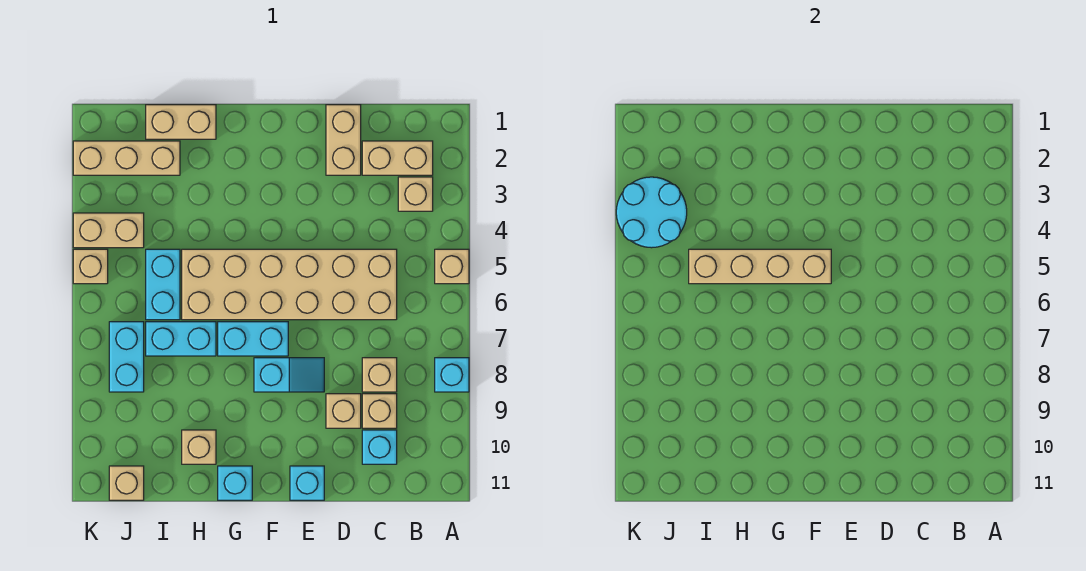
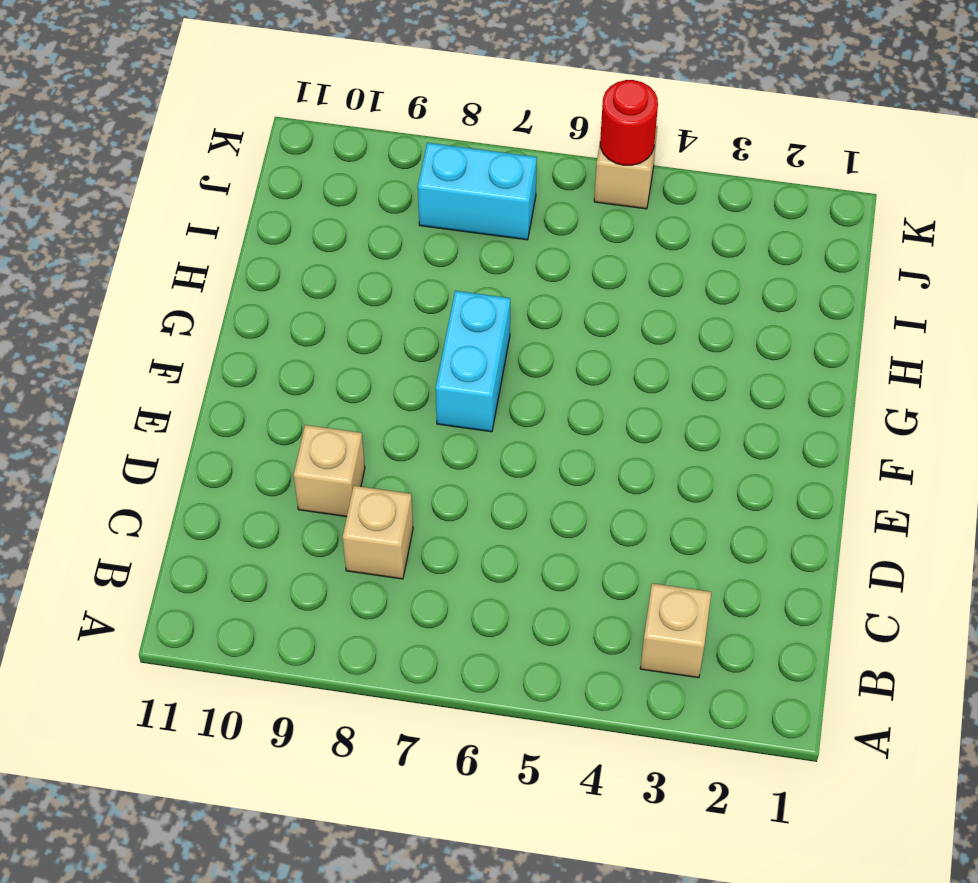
red round brick K5 level 2 -> none
none -> tan brick A5 level 1
none -> cyan brick A8 level 1
none -> tan brick B2:C2 level 1

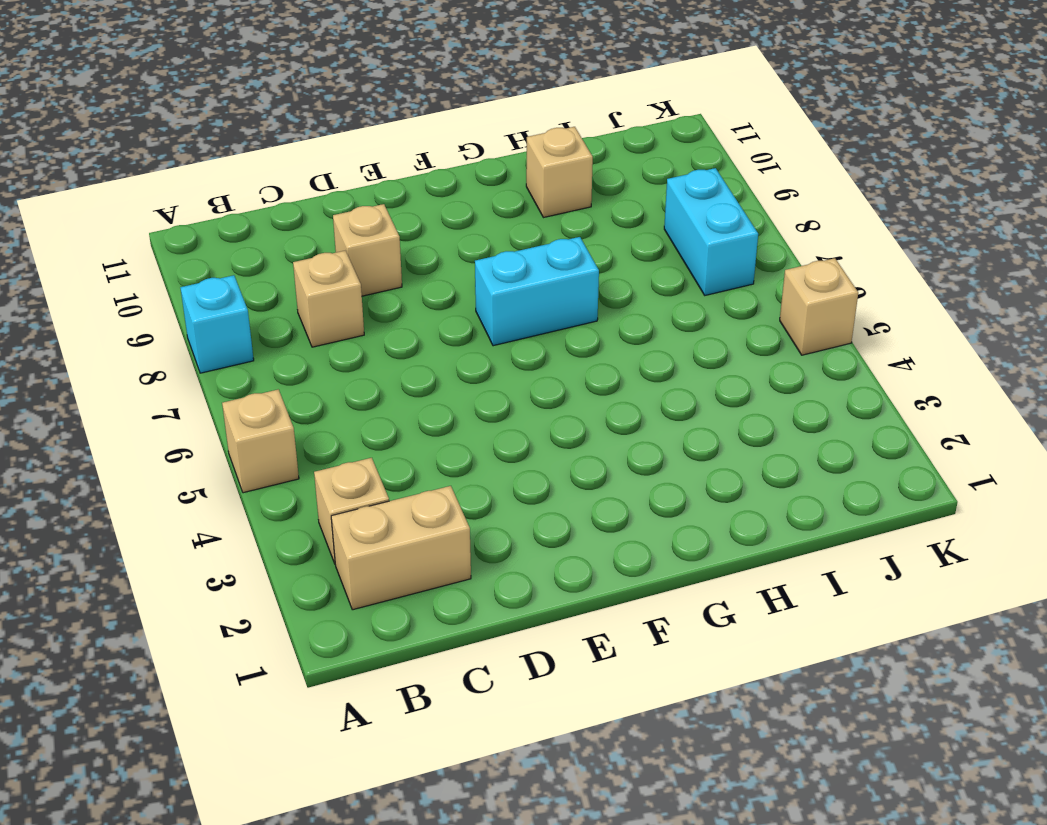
none -> tan brick C5:H6 level 1
none -> tan brick C9 level 1
none -> cyan brick C10 level 1

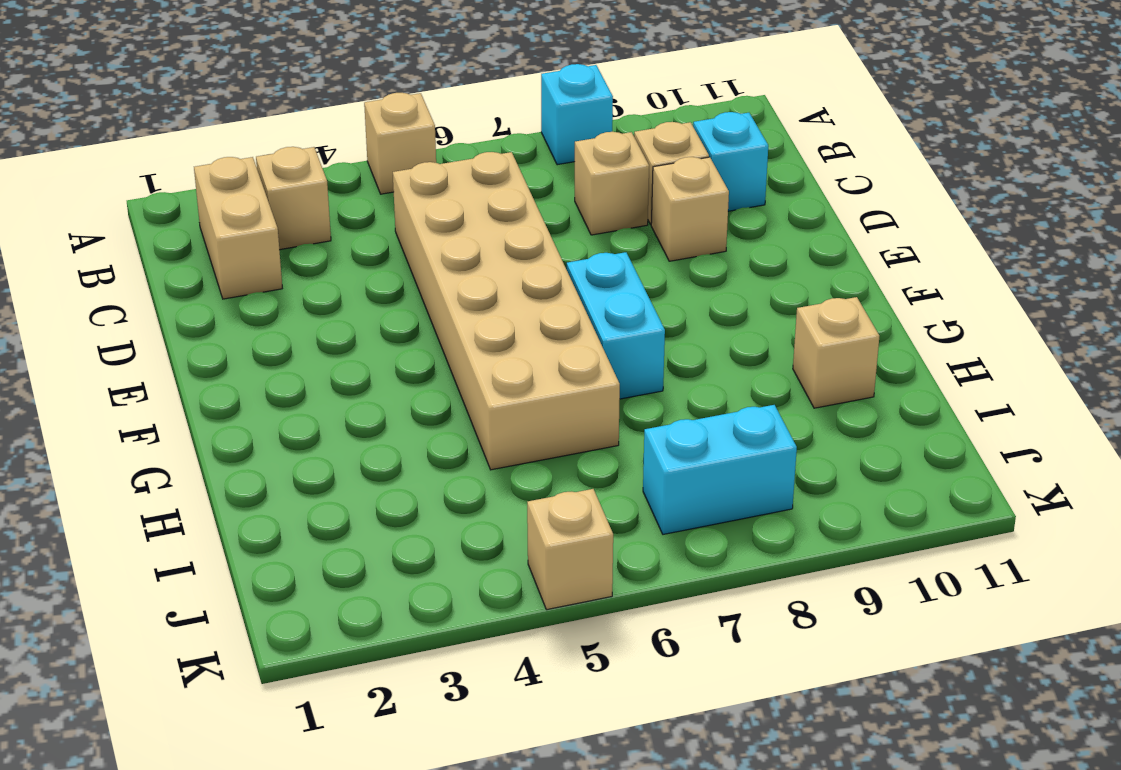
none -> tan brick D1:D2 level 1
none -> cyan slope E8:F8 level 1 top F
none -> cyan brick E11 level 1

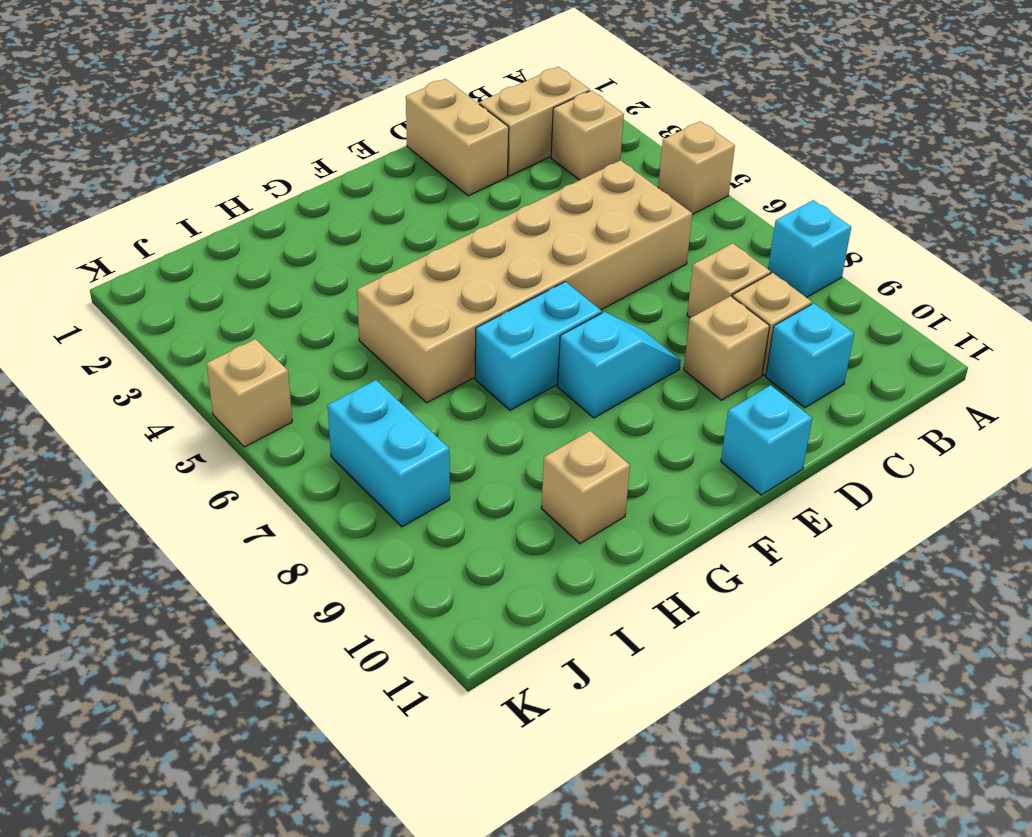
none -> cyan brick G11 level 1
none -> tan brick H1:I1 level 1
none -> cyan brick H7:I7 level 1

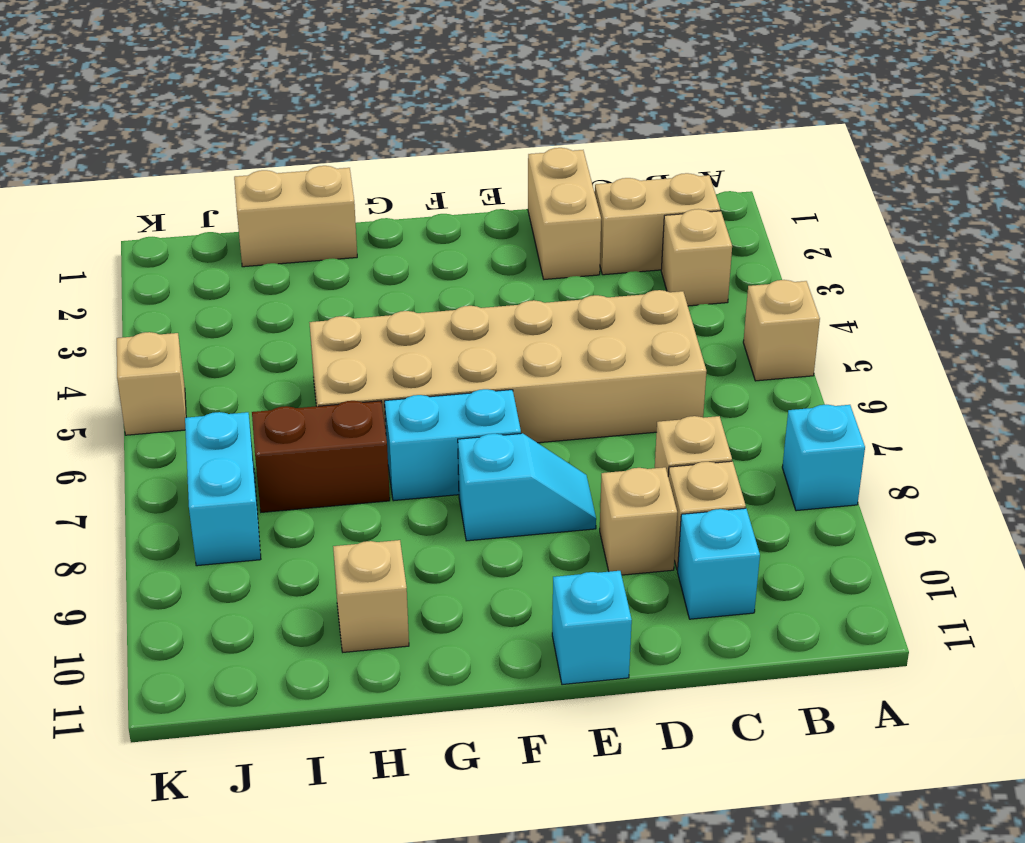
brown brick H7:I7 level 1 -> cyan brick H7:I7 level 1
none -> cyan brick G11 level 1
none -> tan brick I2:K2 level 1
none -> cyan brick I5:I6 level 1

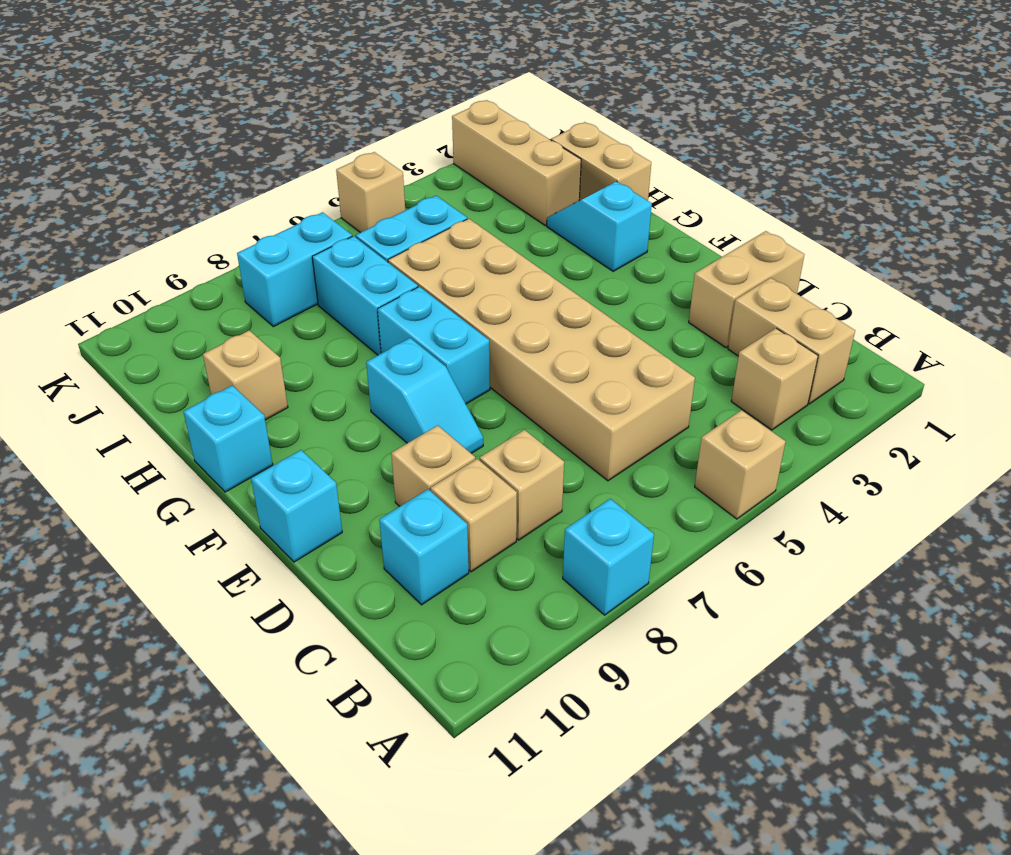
cyan slope G2:H2 level 1 top G -> none
none -> tan brick J4:K4 level 1
none -> tan brick J11 level 1
none -> tan brick F5:I5 level 2

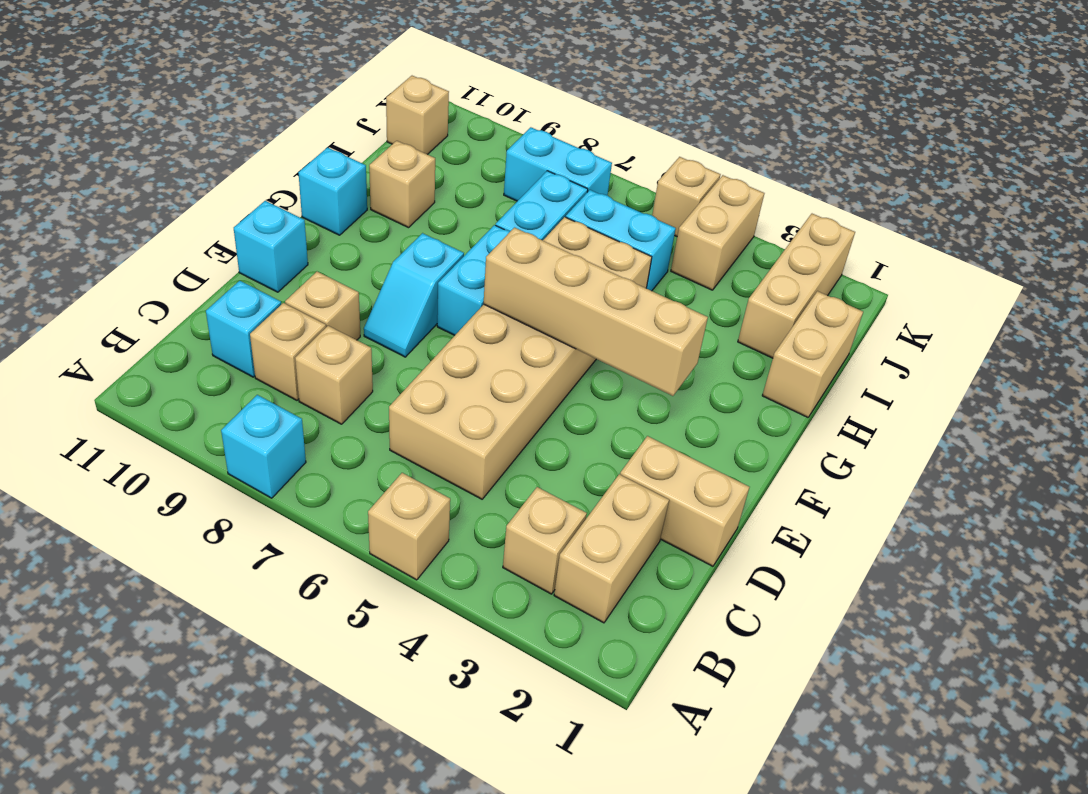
tan brick F3:F6 level 2 -> tan brick F5:I5 level 2
none -> cyan round brick J3:K4 level 2

